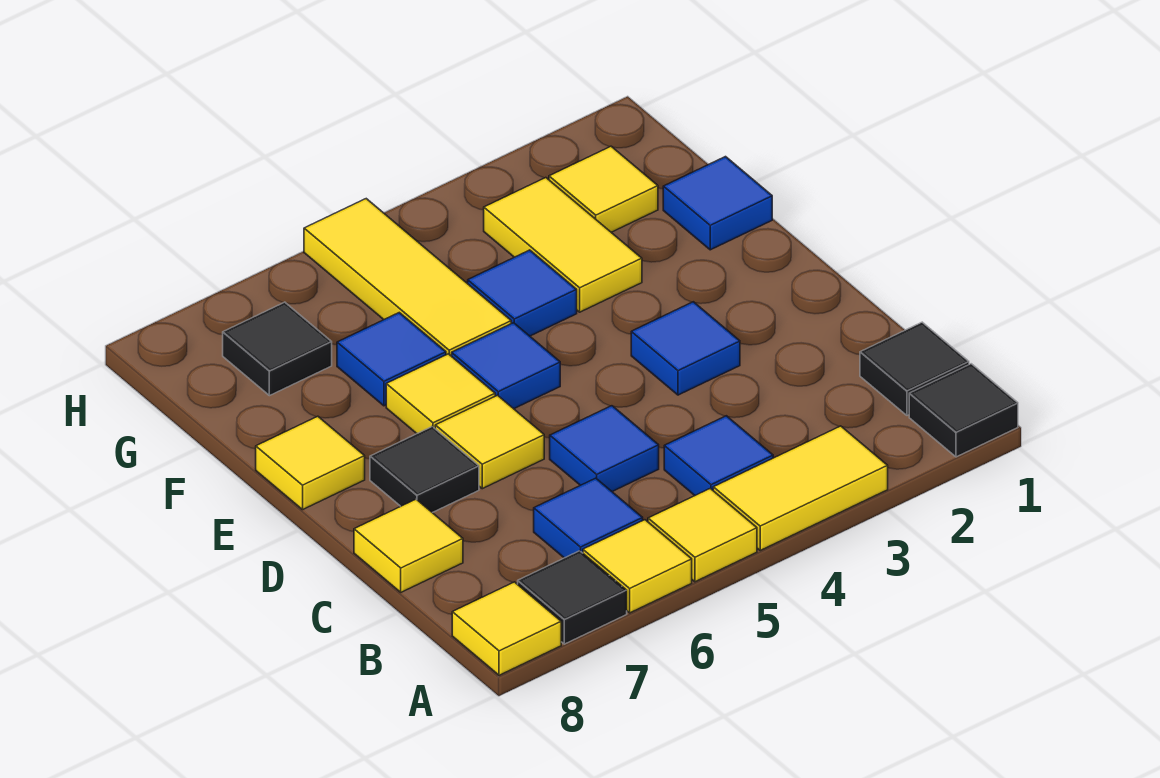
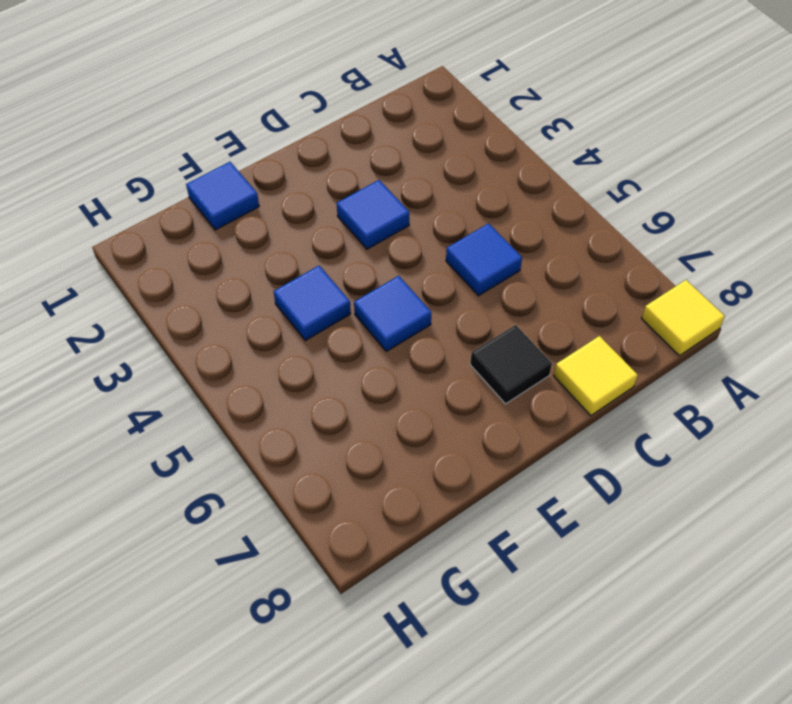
none -> black tile A1 level 1
none -> yellow tile A3:A4 level 1
none -> yellow tile A5 level 1

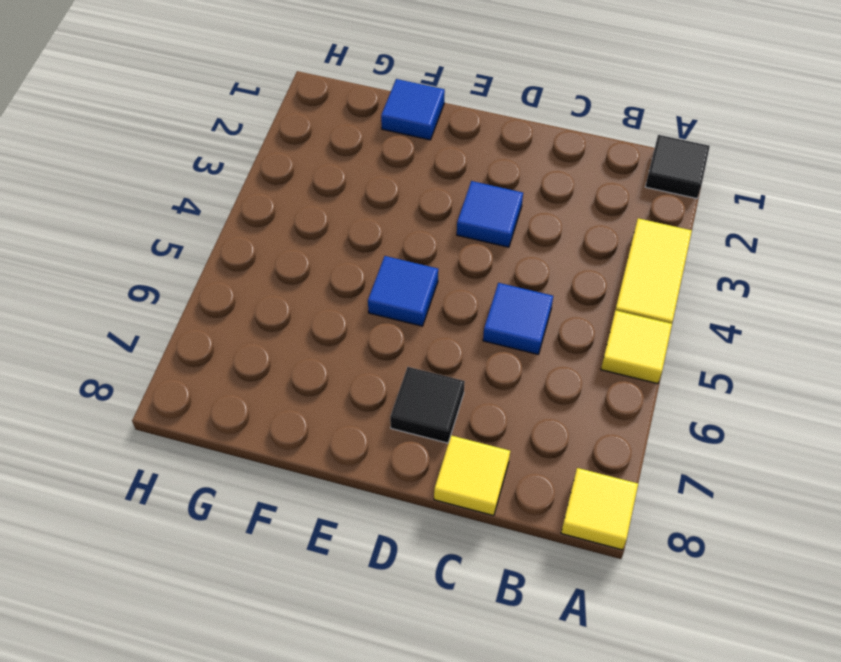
none -> yellow tile A6 level 1
none -> black tile A7 level 1
none -> black tile B1 level 1

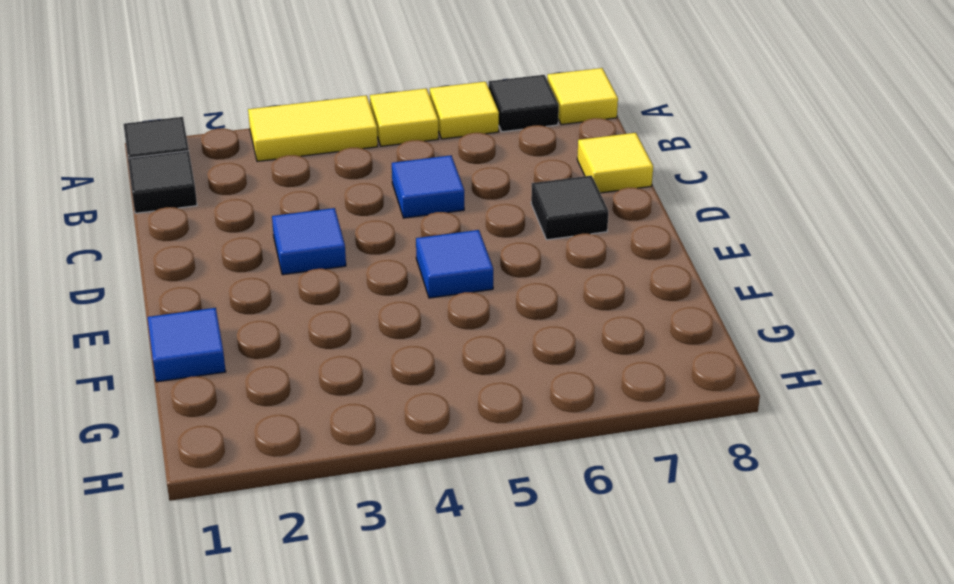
none -> blue tile B4 level 1
none -> blue tile B6 level 1
none -> yellow tile D6 level 1

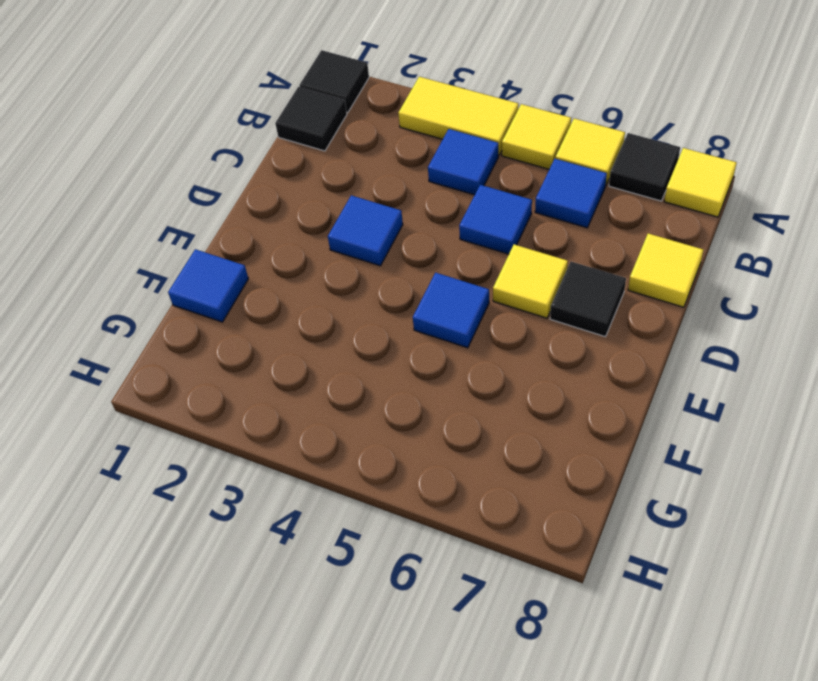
none -> yellow tile E6 level 1
none -> yellow tile E8 level 1
none -> yellow tile F3:G3 level 1

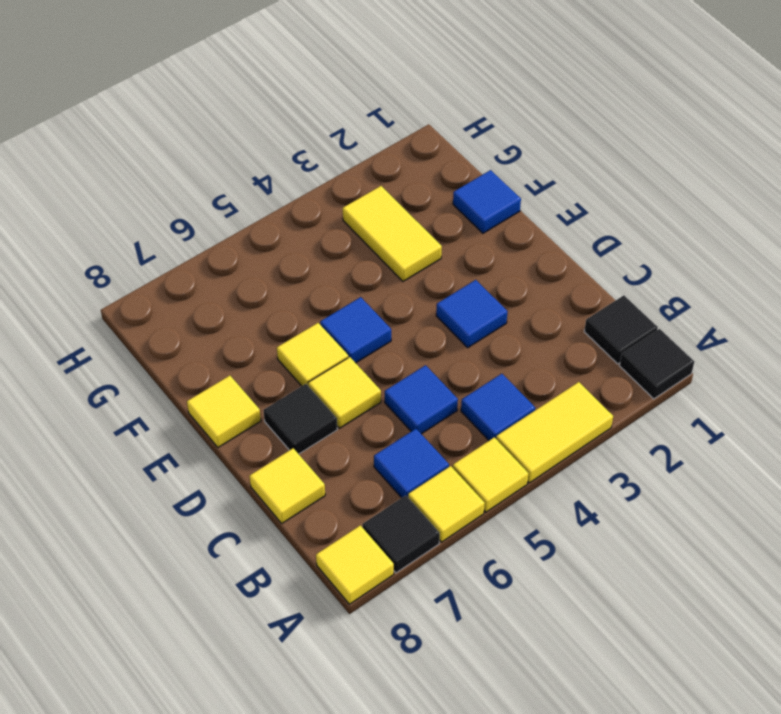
none -> blue tile F4 level 1
none -> yellow tile F5:H5 level 1
none -> blue tile F6 level 1

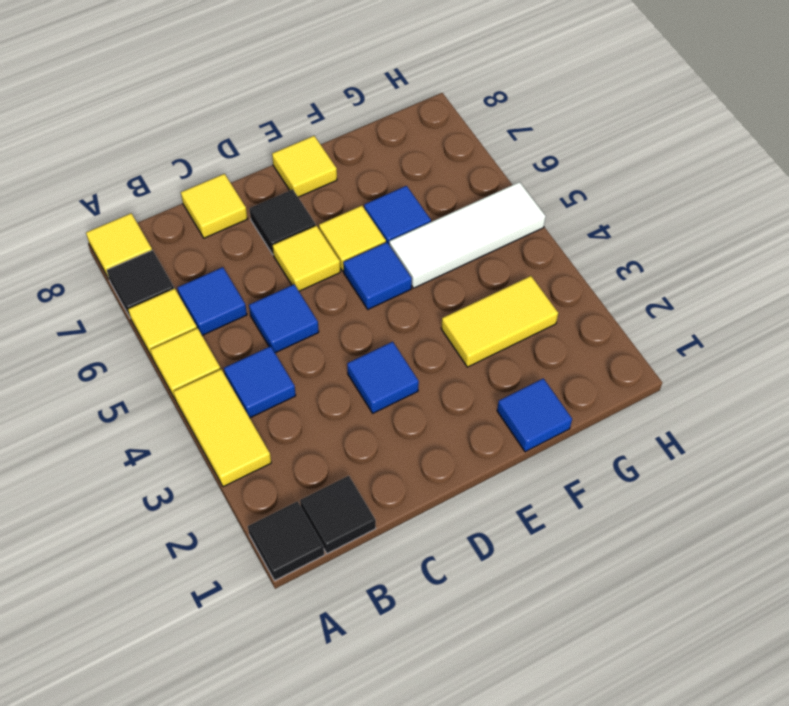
white tile F5:H5 level 1 -> yellow tile F5:H5 level 1
none -> blue tile F4 level 1
none -> yellow tile G2 level 1
none -> black tile G7 level 1

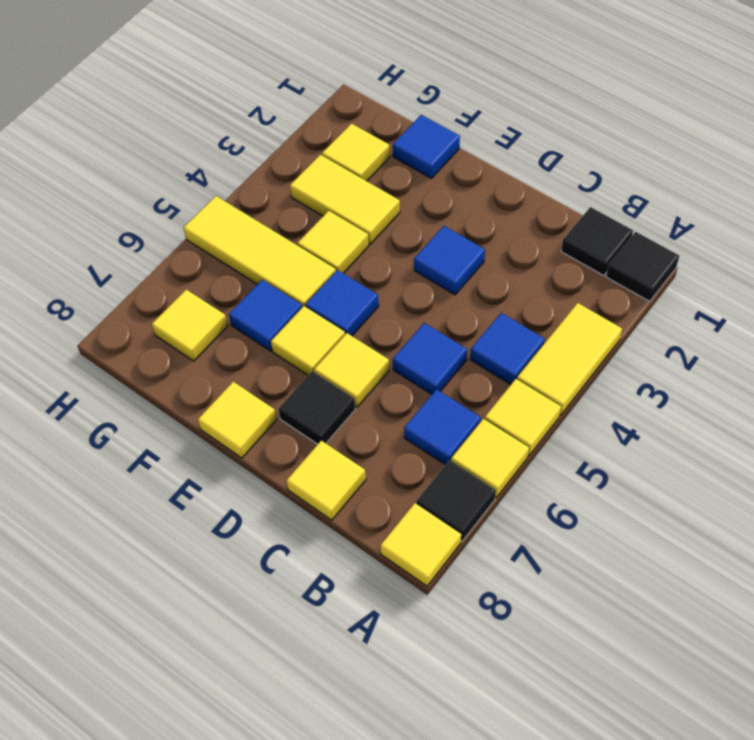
yellow tile F4 level 1 -> blue tile F4 level 1
yellow tile G7 level 1 -> black tile G7 level 1

